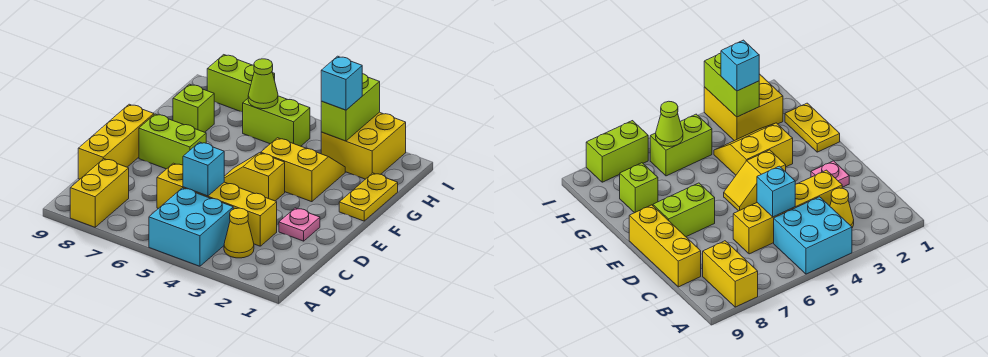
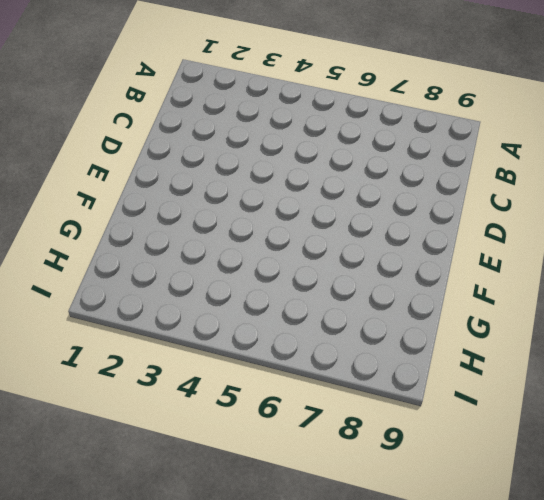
none -> cyan brick A4:B5 level 1
none -> yellow brick A8:B8 level 1
none -> yellow cone B3 level 1

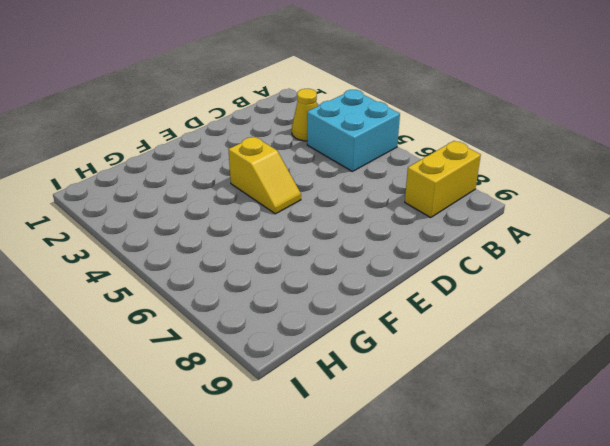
none -> yellow brick C3:C6 level 1
none -> yellow brick C9:E9 level 1
none -> pink plate D2 level 1

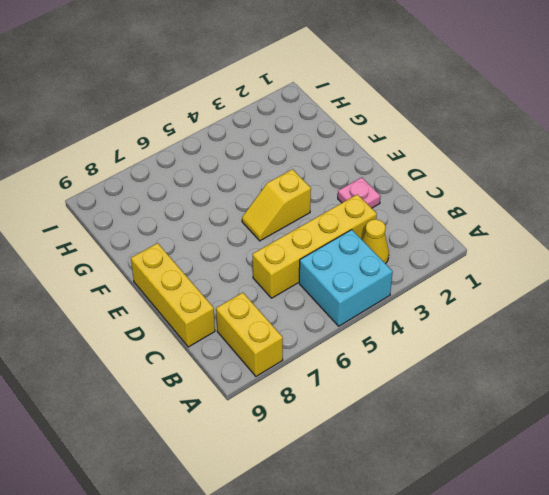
none -> lime brick E7:E8 level 1
none -> yellow plate F1:G1 level 1
none -> yellow slope F3:G4 level 1 top F

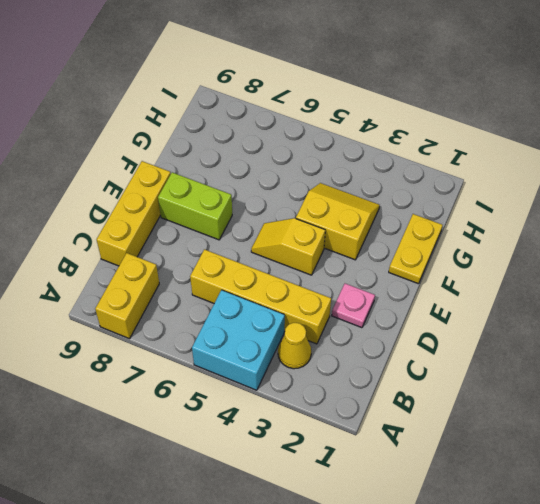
none -> lime brick G8 level 1
none -> yellow brick H2:I3 level 1
none -> lime brick H5:H6 level 1

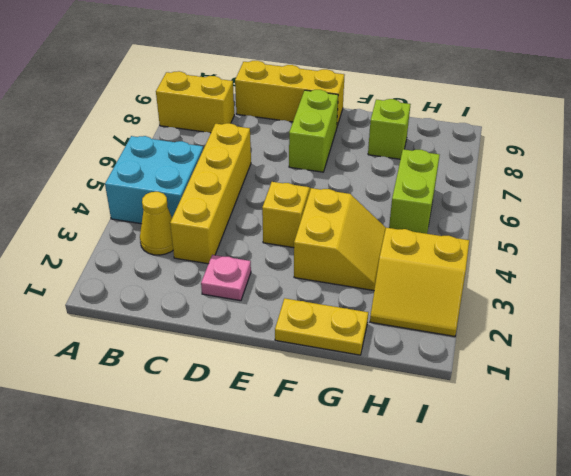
yellow slope H2:I3 level 1 top 3 -> yellow brick H2:I3 level 1
none -> lime brick I7:I8 level 1
none -> cyan brick C5 level 2
none -> lime brick H3:I3 level 2

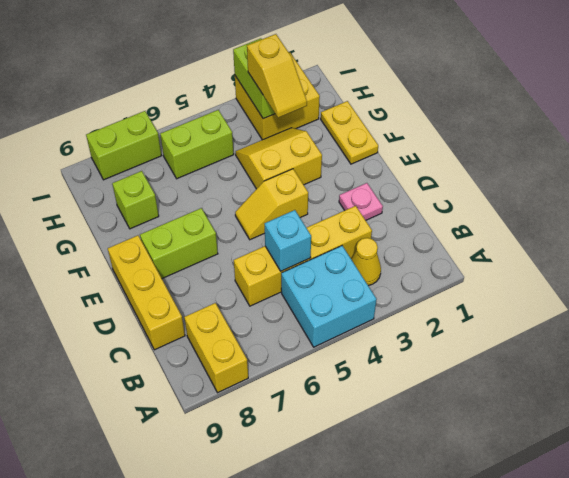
yellow slope G3:H3 level 3 top H -> cyan brick H3 level 3
none -> lime cone H6 level 2

